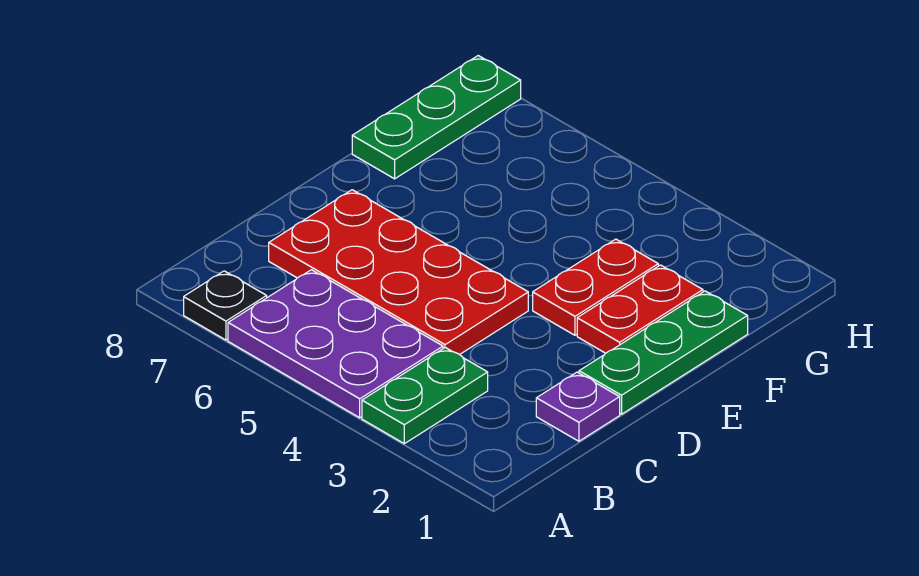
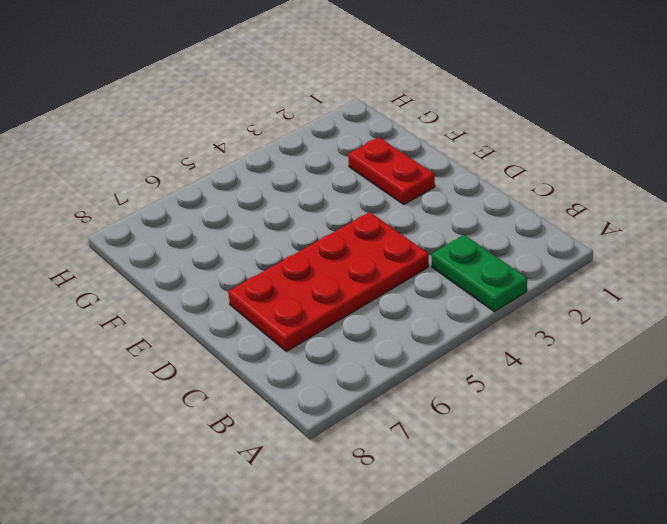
none -> purple plate A4:B6 level 1
none -> black plate A7 level 1

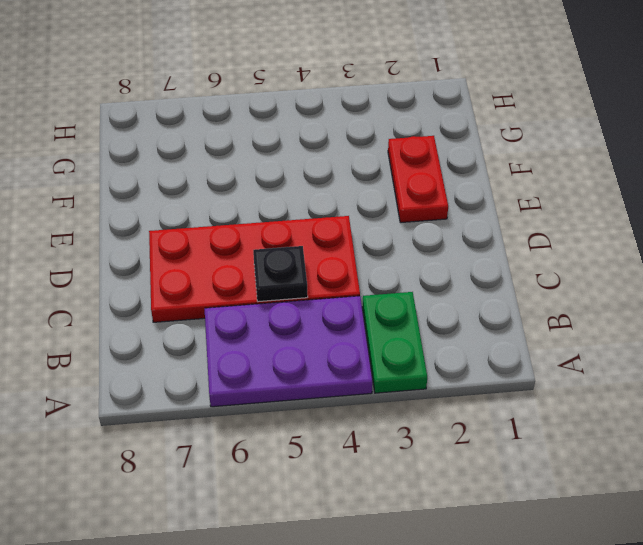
black plate C5 level 2 -> black plate A7 level 1
none -> purple plate C1 level 1
none -> green plate D1:F1 level 1

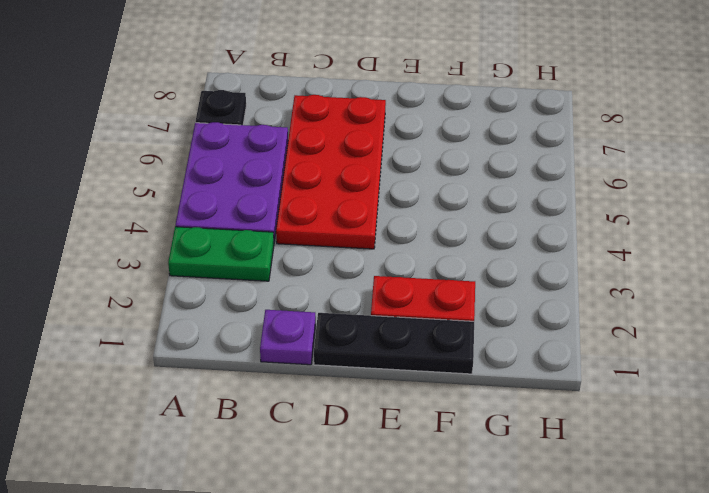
black plate D1:F1 level 1 -> green plate D1:F1 level 1
none -> red plate E3:F3 level 1
none -> green plate F8:H8 level 1

